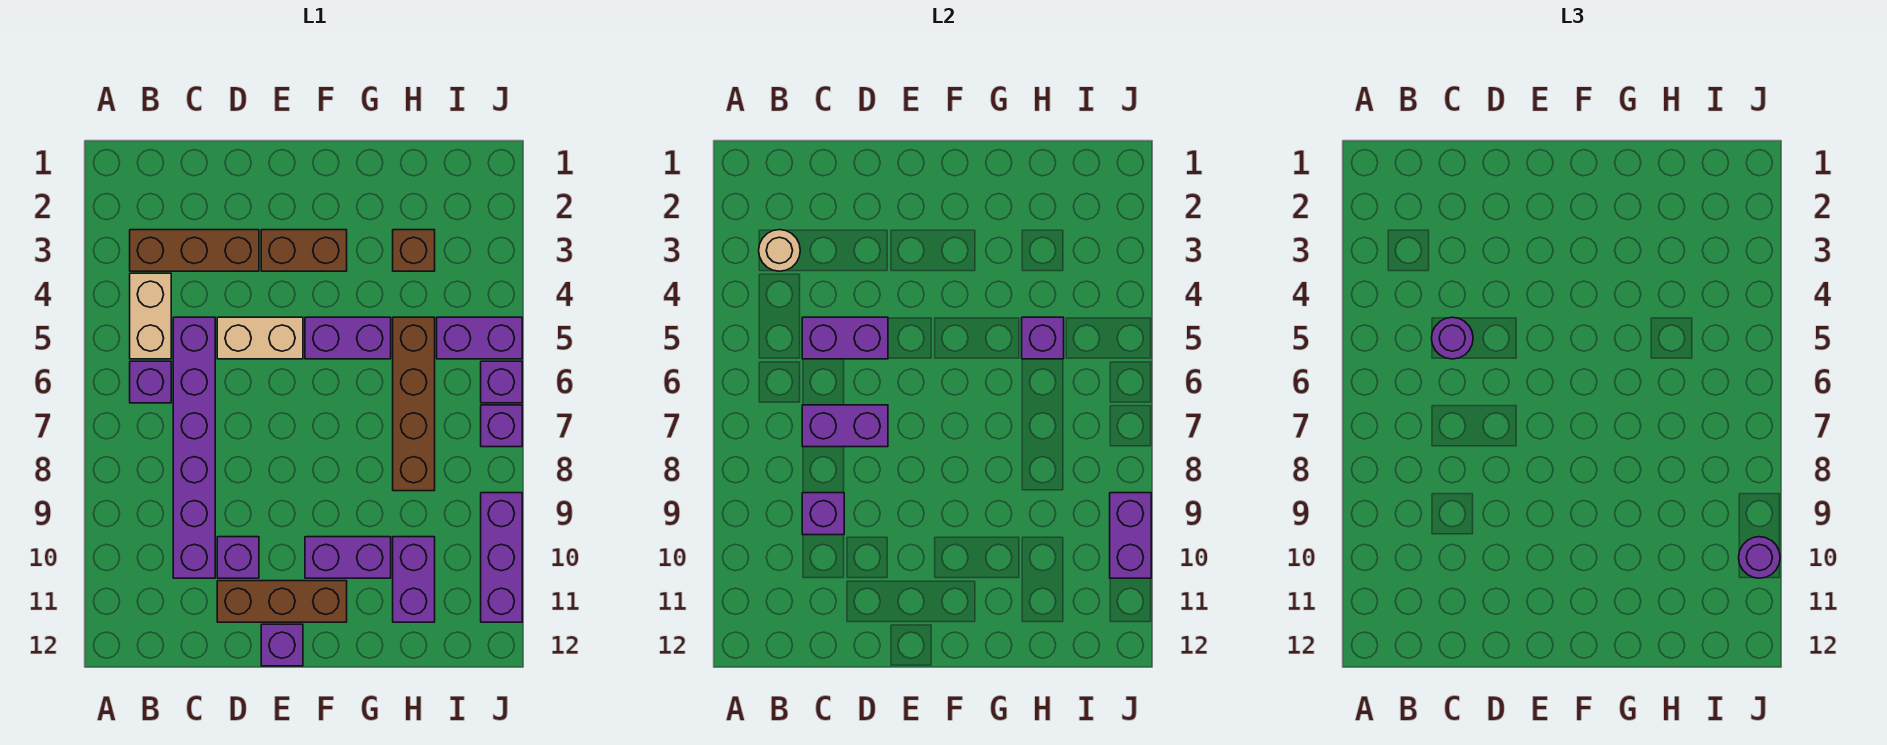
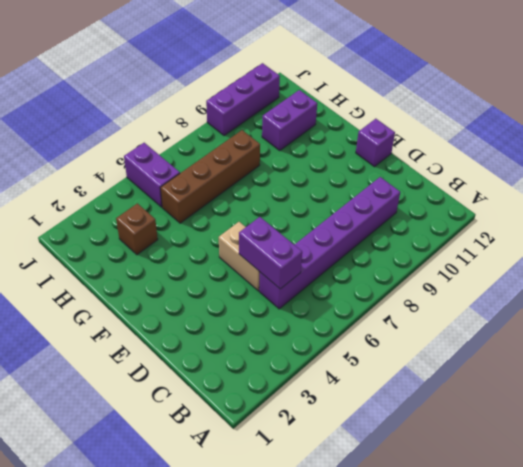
none -> brown brick B3:D3 level 1
none -> tan brick B4:B5 level 1
none -> purple brick B6 level 1

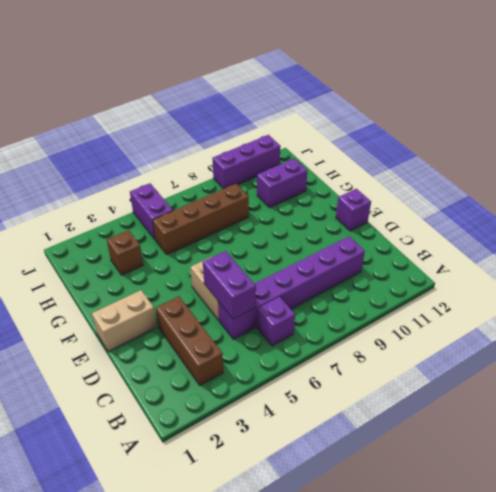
tan brick E1:E2 level 1 -> tan brick B4:B5 level 1
none -> purple brick D10 level 1
none -> brown brick D11:F11 level 1
none -> brown brick E3:F3 level 1

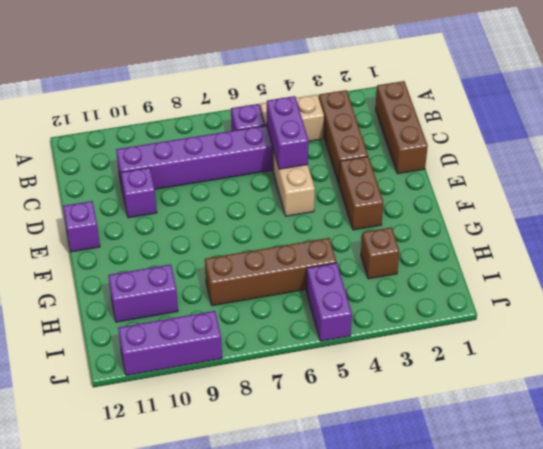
brown brick B1:D1 level 1 -> brown brick D11:F11 level 1
none -> purple brick F5:G5 level 1
none -> purple brick F10:G10 level 1
none -> purple brick J6 level 1

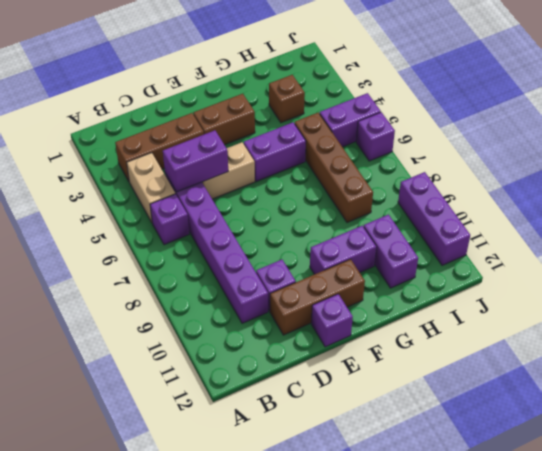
none -> purple brick J7 level 1
none -> tan round brick B3 level 2
none -> purple brick C7:D7 level 2

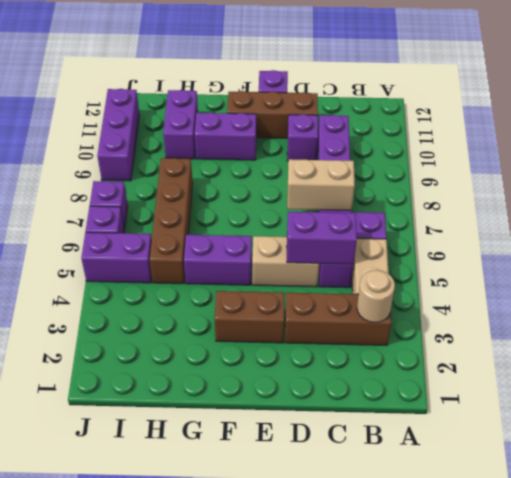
tan brick C7:D7 level 2 -> purple brick C7:D7 level 2
none -> brown brick H3 level 1
none -> purple brick C9 level 2
none -> purple brick H5 level 2

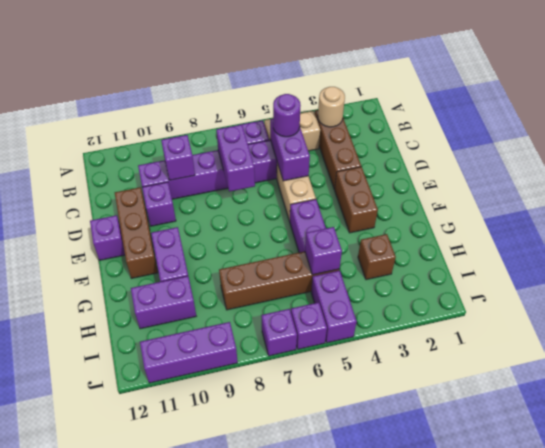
none -> purple brick J9:J10 level 2
none -> purple round brick J10 level 3

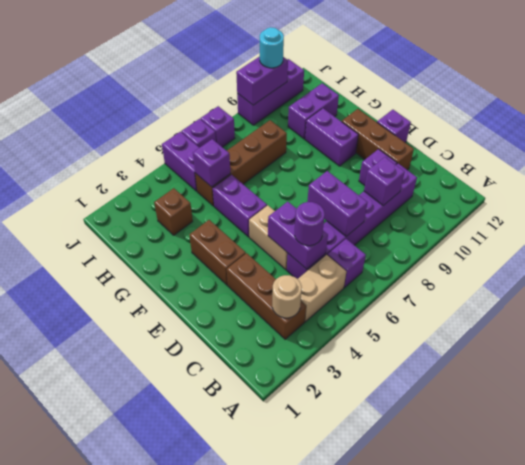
cyan round brick J10 level 3 -> purple round brick J10 level 3

